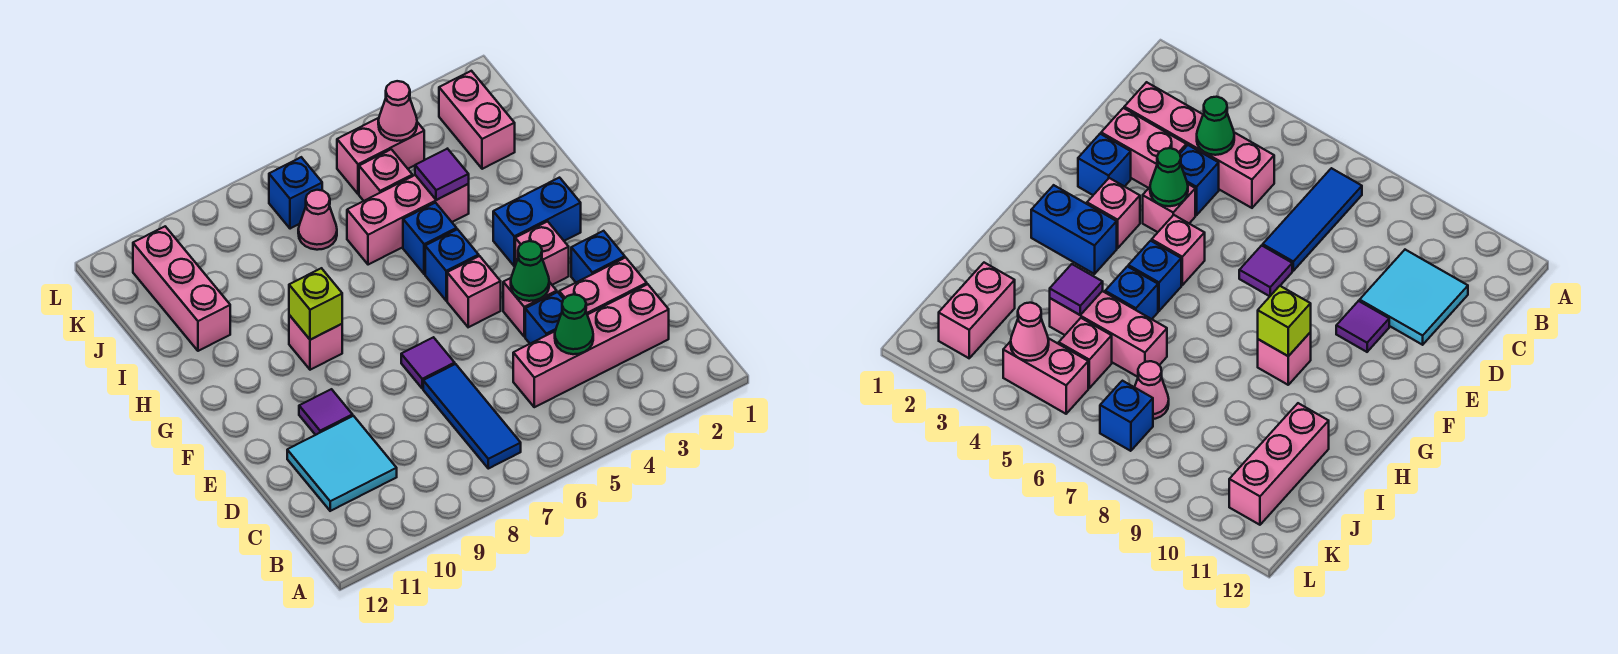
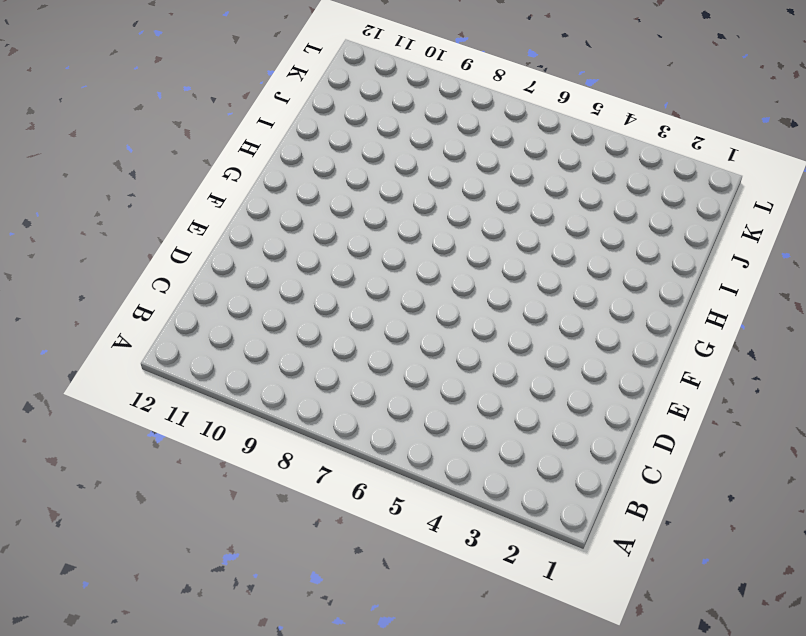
none -> blue tile B7:D7 level 1
none -> pink brick C2:C5 level 1
none -> cyan tile C10:D11 level 1

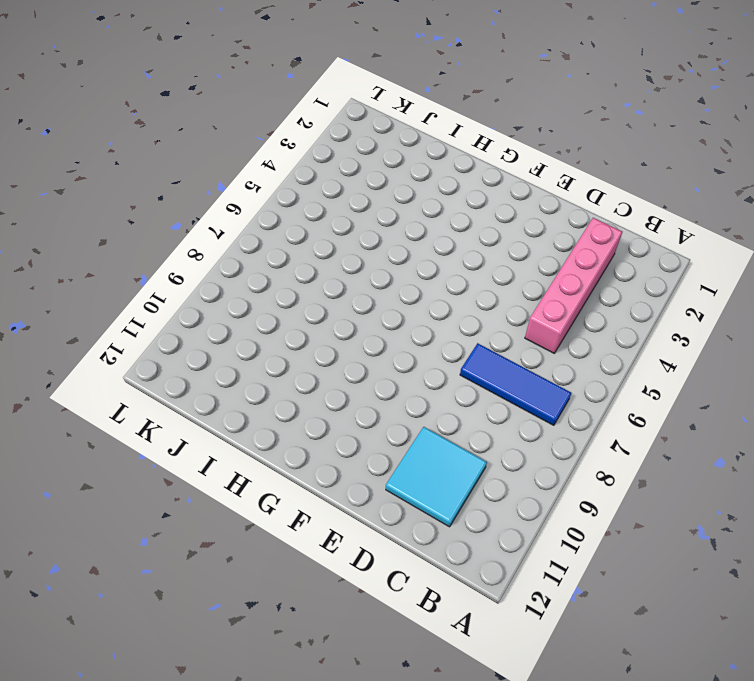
none -> pink brick D2:D3 level 1
none -> blue brick D4 level 1
none -> blue brick E2 level 1

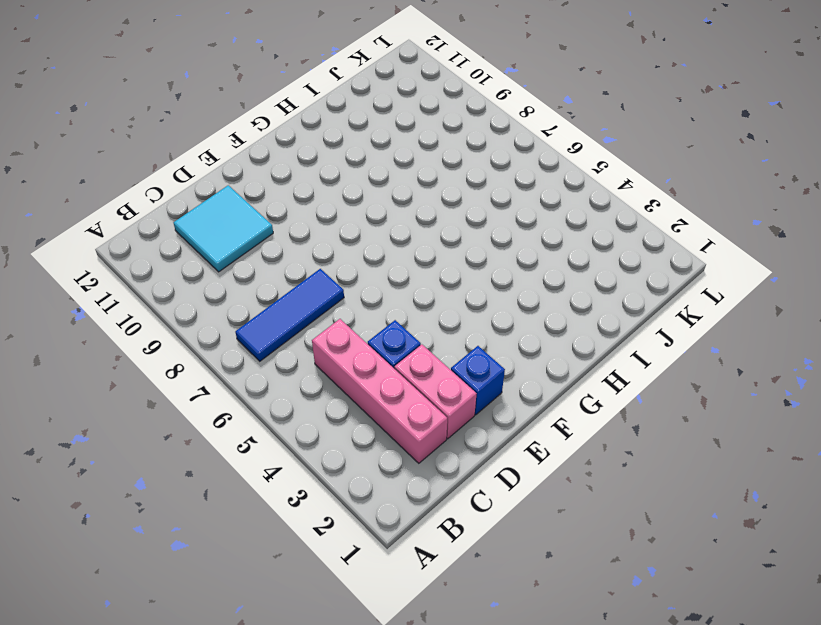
none -> pink brick E4 level 1
none -> purple tile E7 level 1
none -> purple tile E10 level 1

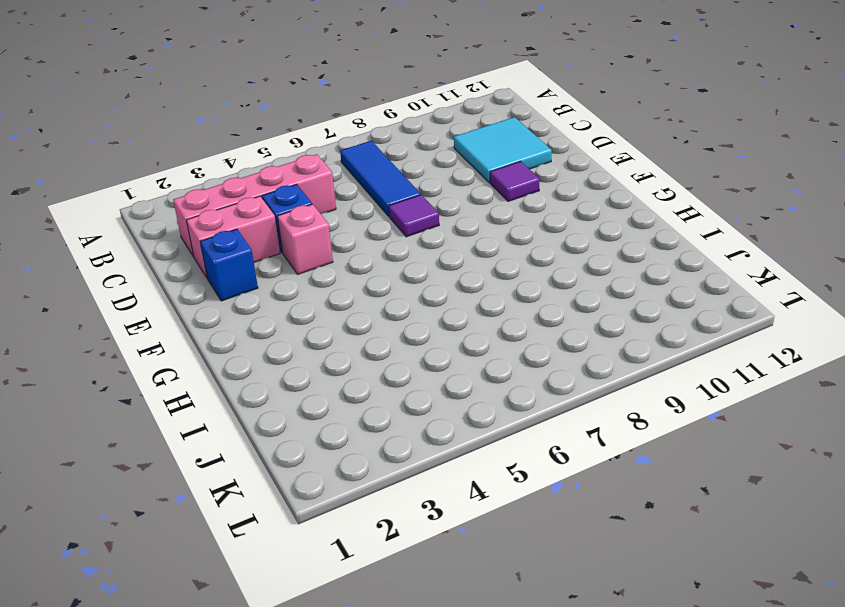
none -> pink brick F3 level 1
none -> pink brick F5 level 1
none -> blue brick G2:G3 level 1

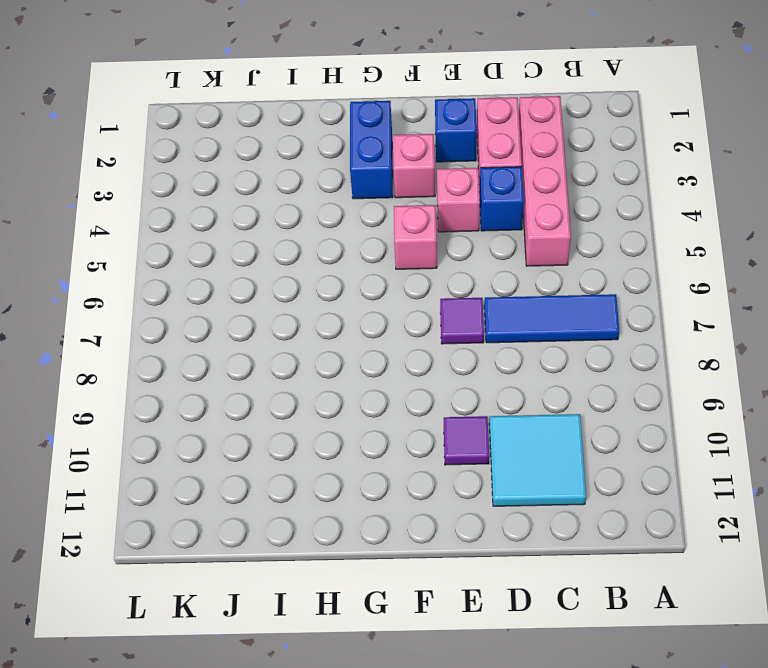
none -> blue brick G5 level 1
none -> pink brick G9 level 1
none -> blue brick H5 level 1

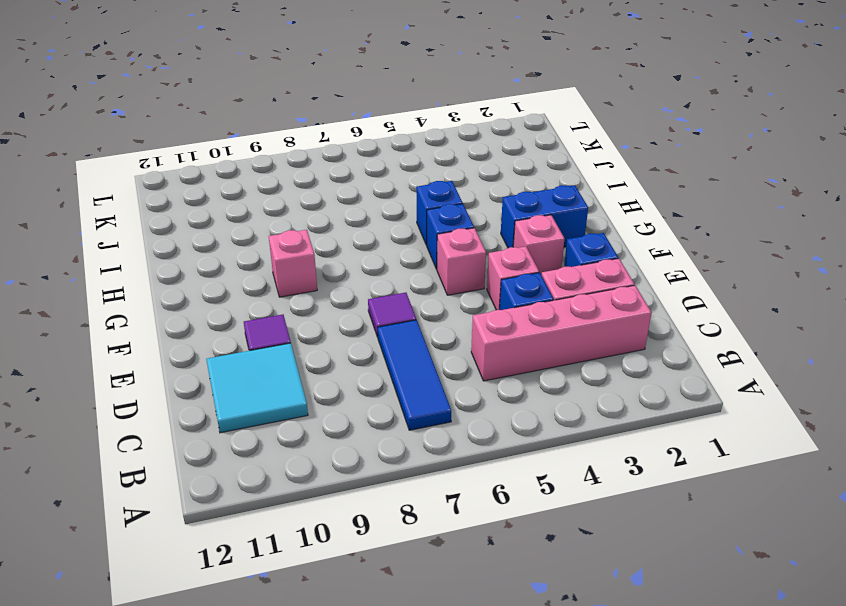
none -> pink brick I4:I6 level 1
none -> pink brick I11:K11 level 1
none -> pink brick J2:K2 level 1

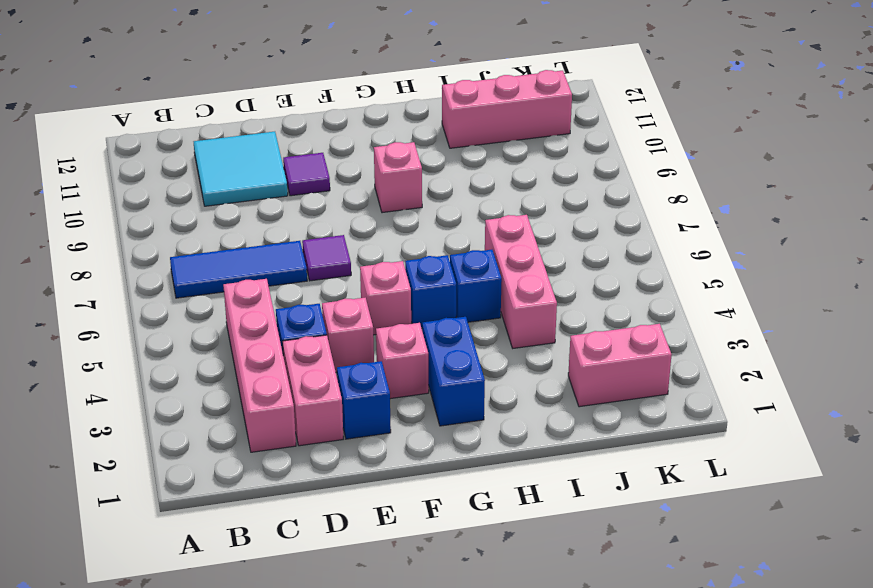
none -> pink brick J5 level 1
none -> pink cone J7 level 1
none -> pink brick K4:K5 level 1

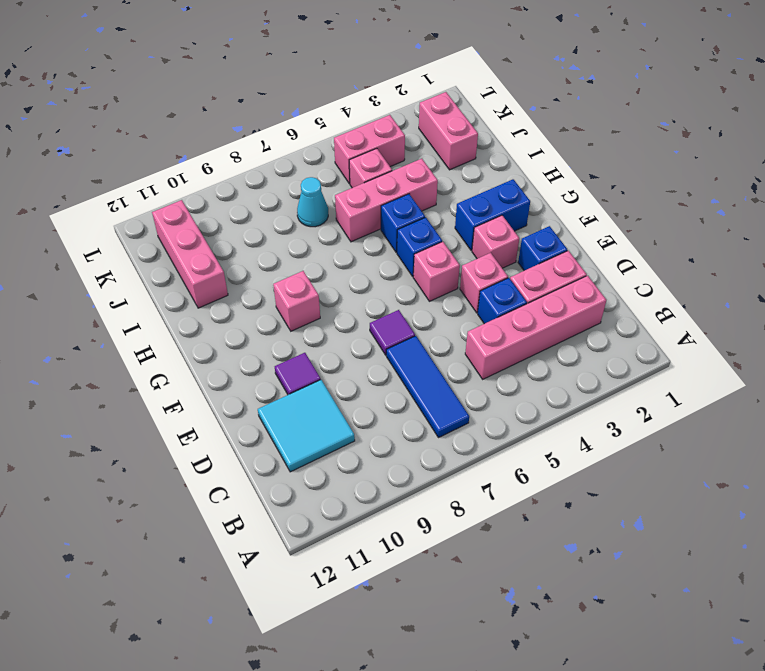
cyan cone J7 level 1 -> pink cone J7 level 1
none -> blue brick K7 level 1
none -> green cone C4 level 2
none -> green cone E4 level 2

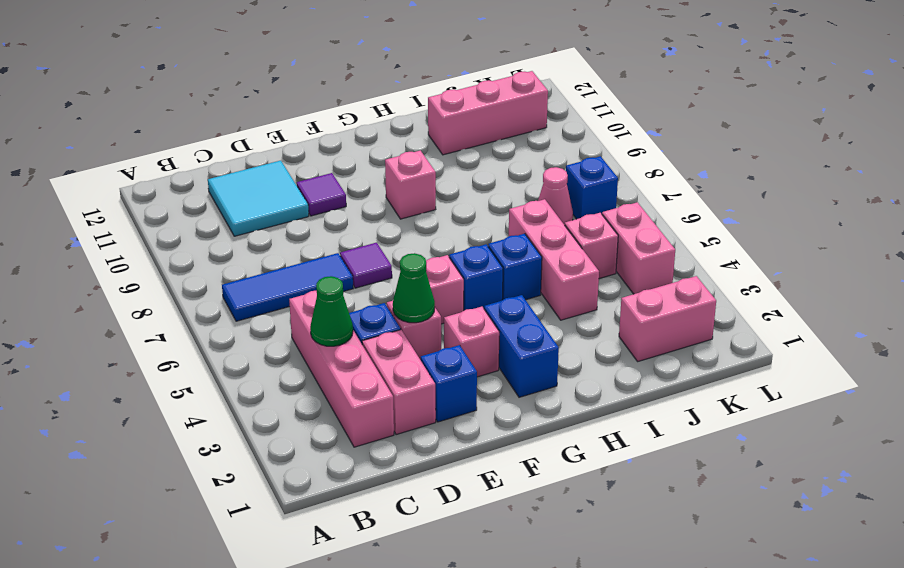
none -> lime brick G9 level 2
none -> purple tile I4 level 2
none -> pink cone K4 level 2

